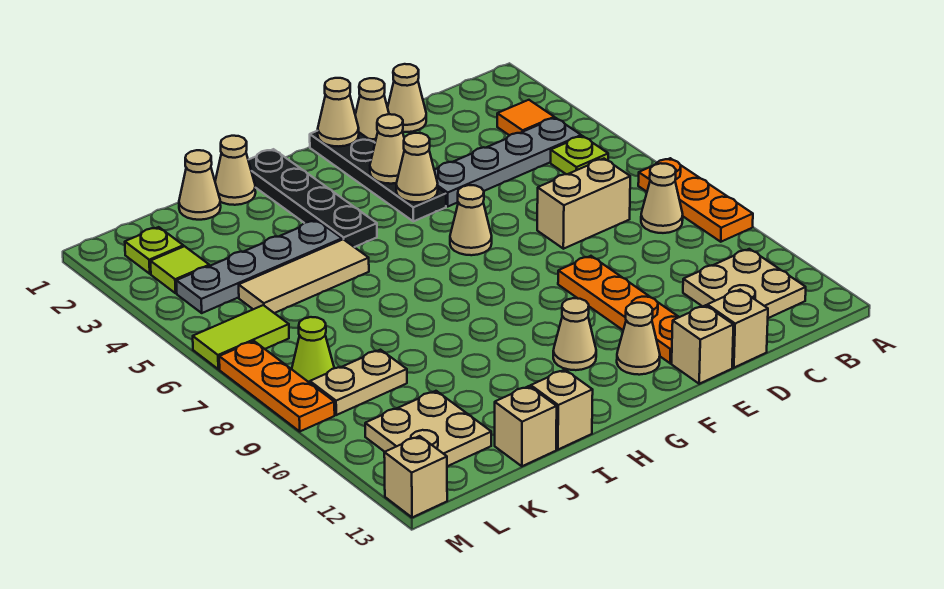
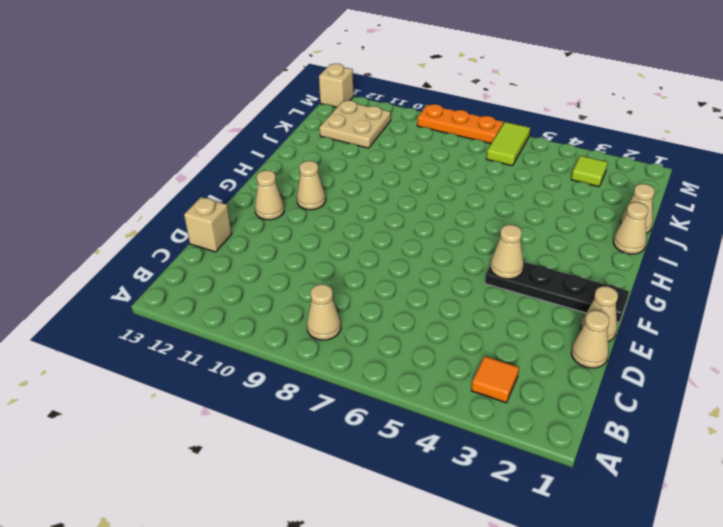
none -> orange plate A7:A9 level 1
none -> grey plate B4:E4 level 1
none -> lime plate B5 level 1
none -> tan plate B11:C12 level 1

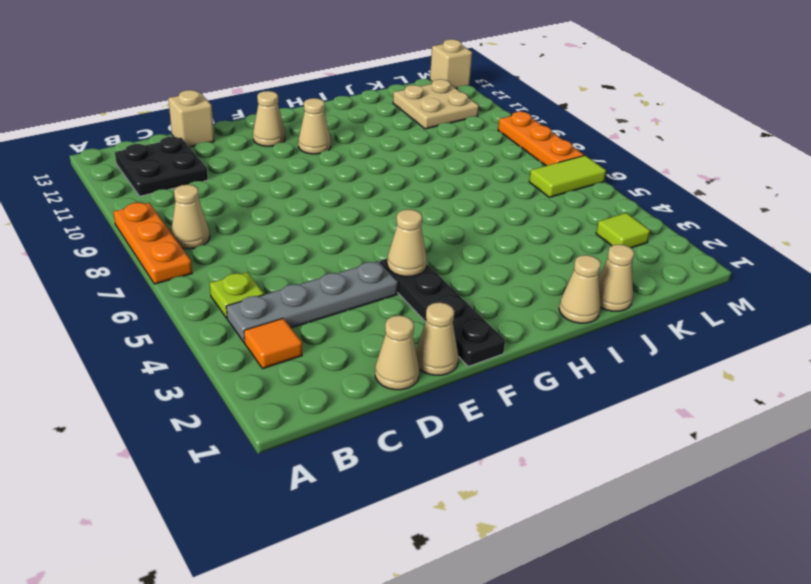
black plate B11:C12 level 1 -> tan plate B11:C12 level 1
none -> tan brick C7:D7 level 1
none -> orange plate E9:E12 level 1
none -> tan brick E13 level 1
none -> tan cone F6 level 1

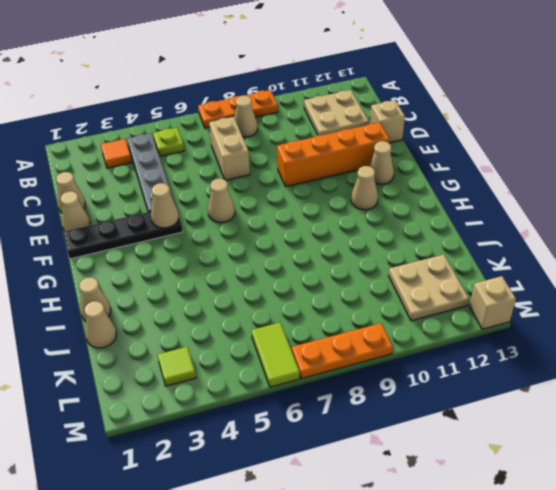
orange brick E9:E12 level 1 -> orange plate E9:E12 level 1
none -> tan brick E13 level 1
none -> black plate H1:H4 level 1
none -> grey plate I4:L4 level 1
none -> tan tile I5:K5 level 1

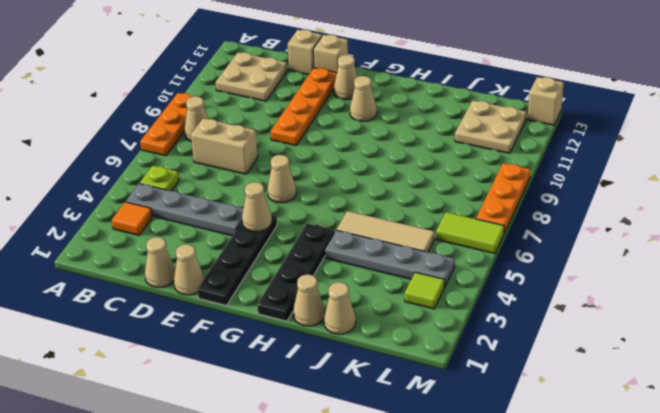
none -> tan brick I13 level 1
none -> tan brick J13 level 1
none -> tan plate K9:L9 level 1
none -> lime plate L2 level 1

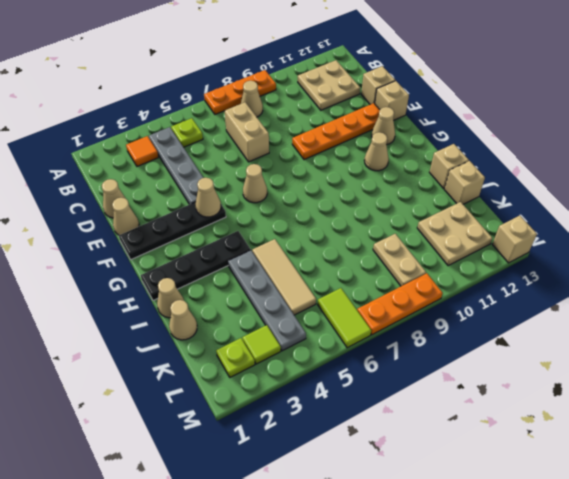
none -> lime cone L8 level 1
none -> tan cone F1 level 2
none -> tan cone F3 level 2

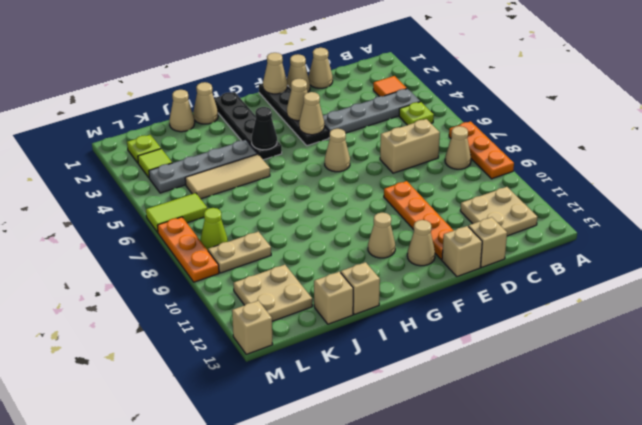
black cone H4 level 2 -> none

